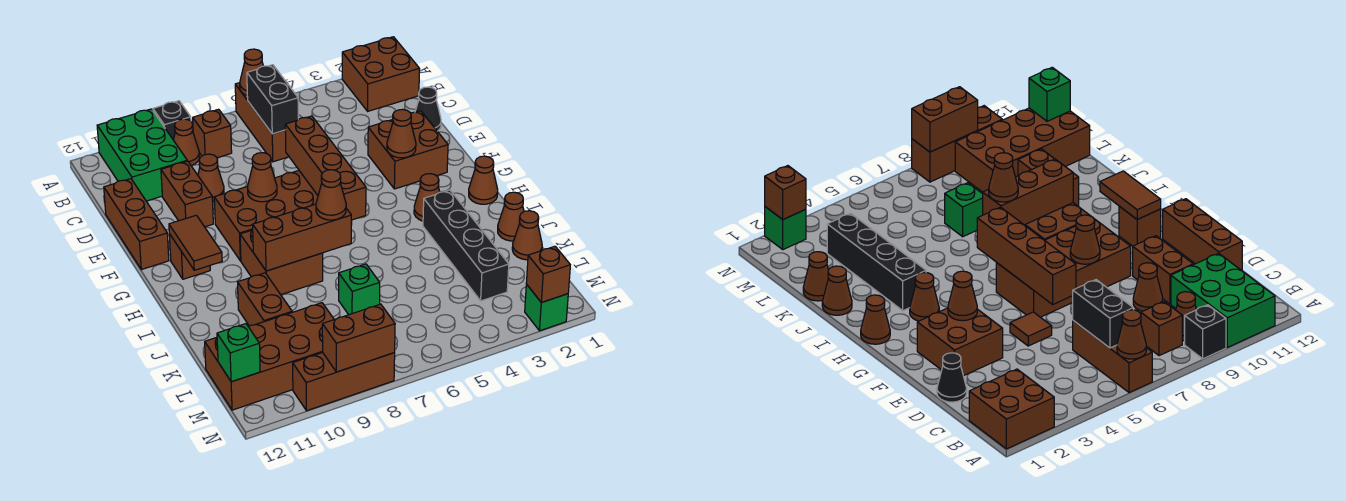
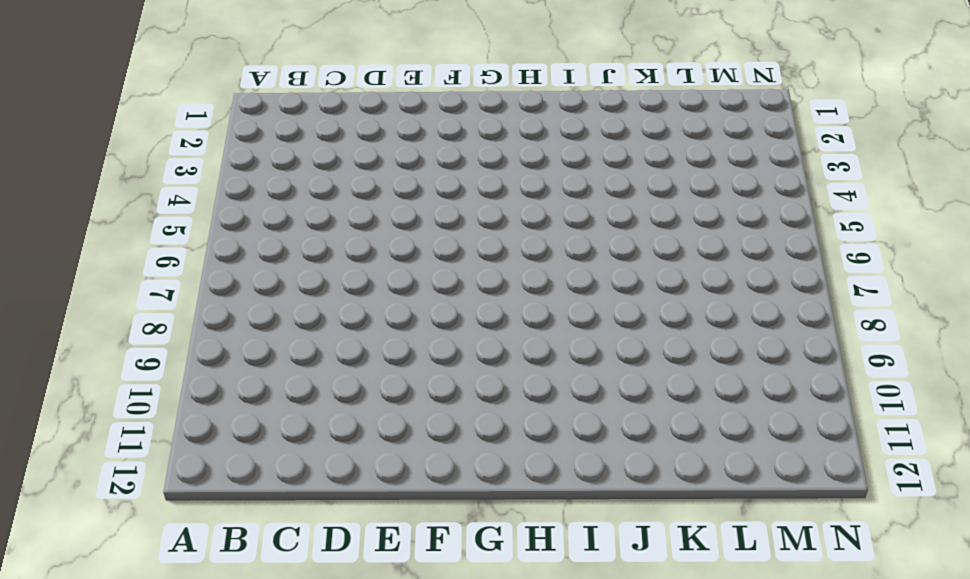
none -> brown brick A1:B2 level 1
none -> brown brick A6:C6 level 1
none -> black brick A9 level 1
none -> green brick A10:C11 level 1

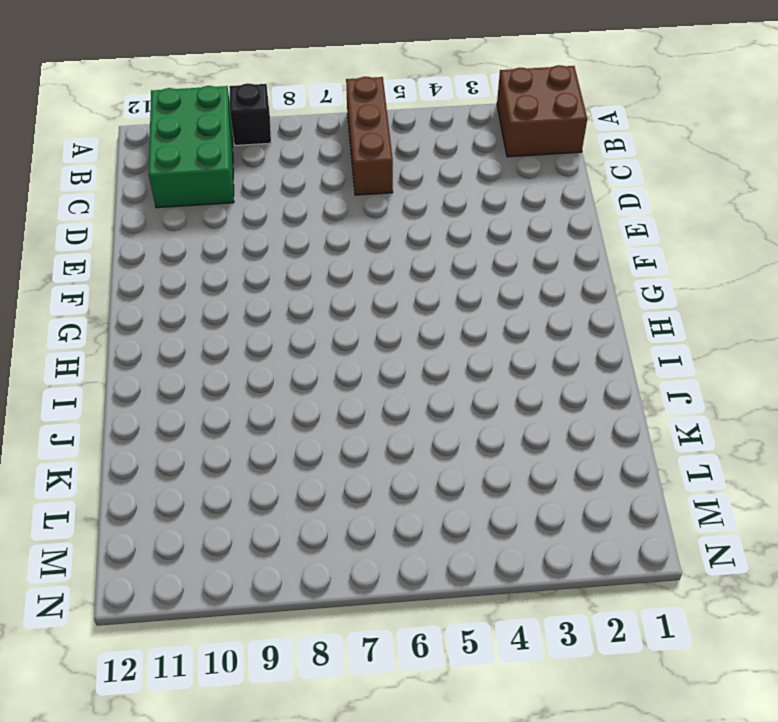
none -> brown brick B8 level 1
none -> brown cone B9 level 1
none -> black cone D1 level 1
none -> brown cone D9 level 1

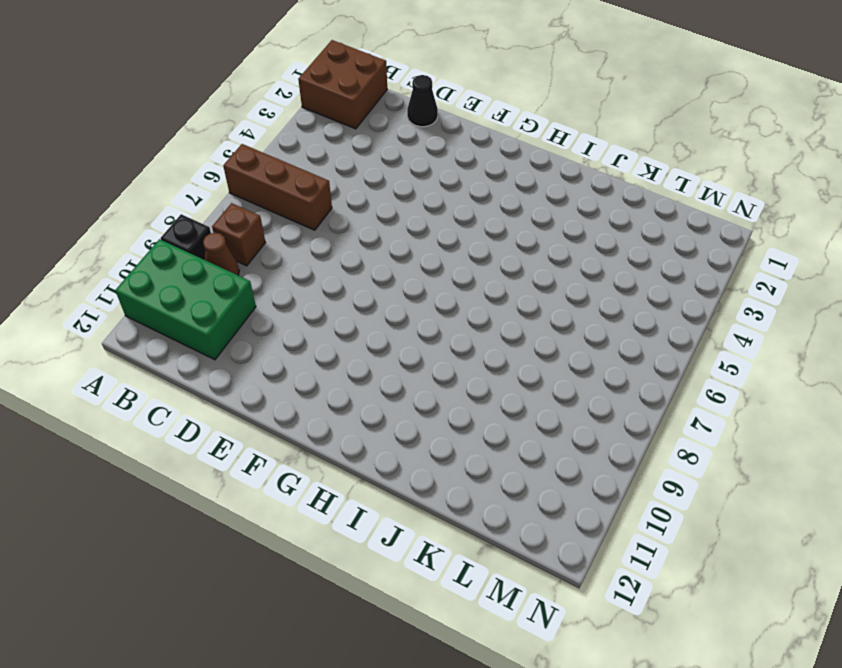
none -> brown cone D9 level 1
none -> brown brick D10:E10 level 1
none -> brown brick D12:F12 level 1
none -> brown brick E2:F3 level 1

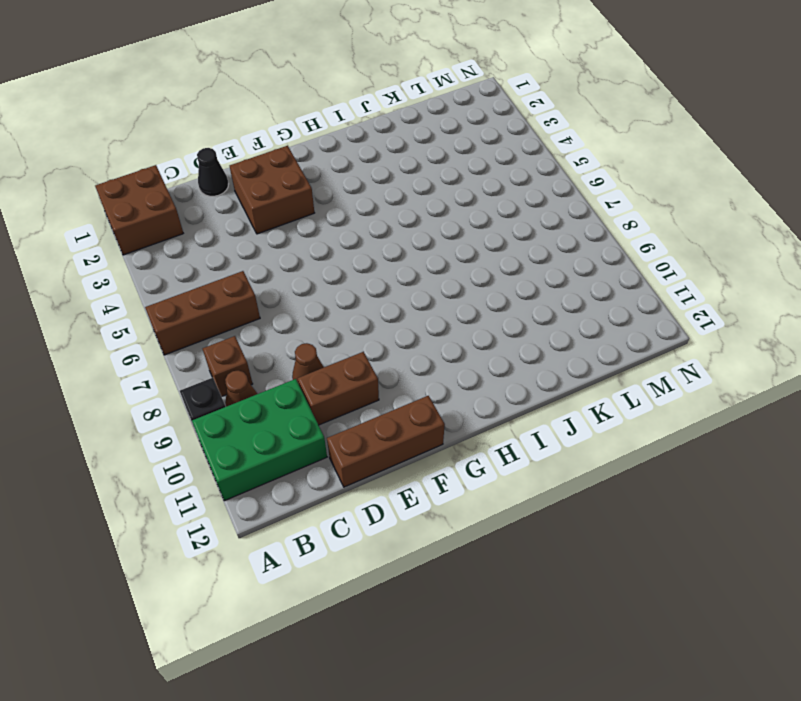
none -> brown tile E5 level 1
none -> brown brick F6:G9 level 1
none -> brown brick G11 level 1
none -> brown cone H1 level 1

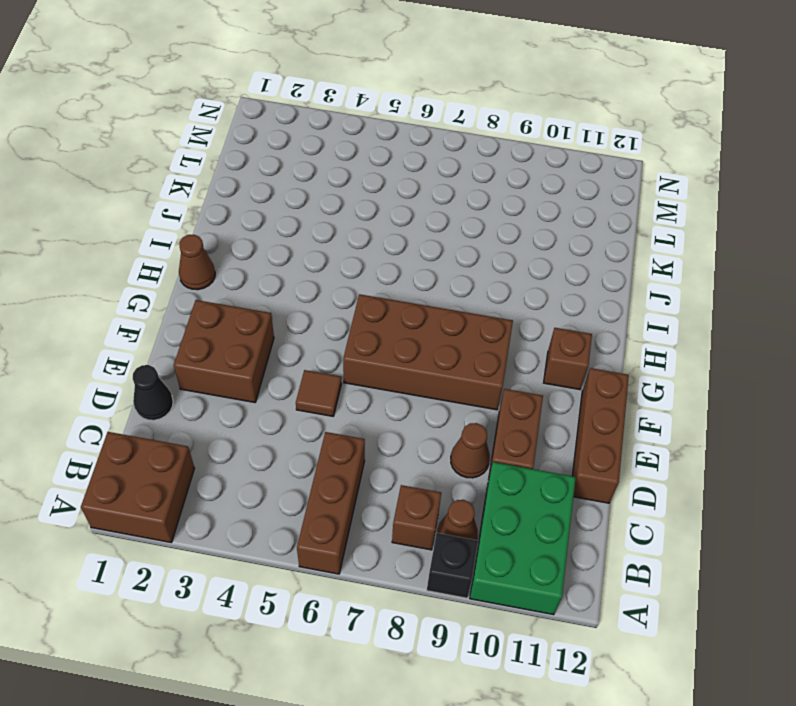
none -> brown cone H3 level 1
none -> brown brick H8:I9 level 1
none -> black brick I3:L3 level 1
none -> brown cone J1 level 1

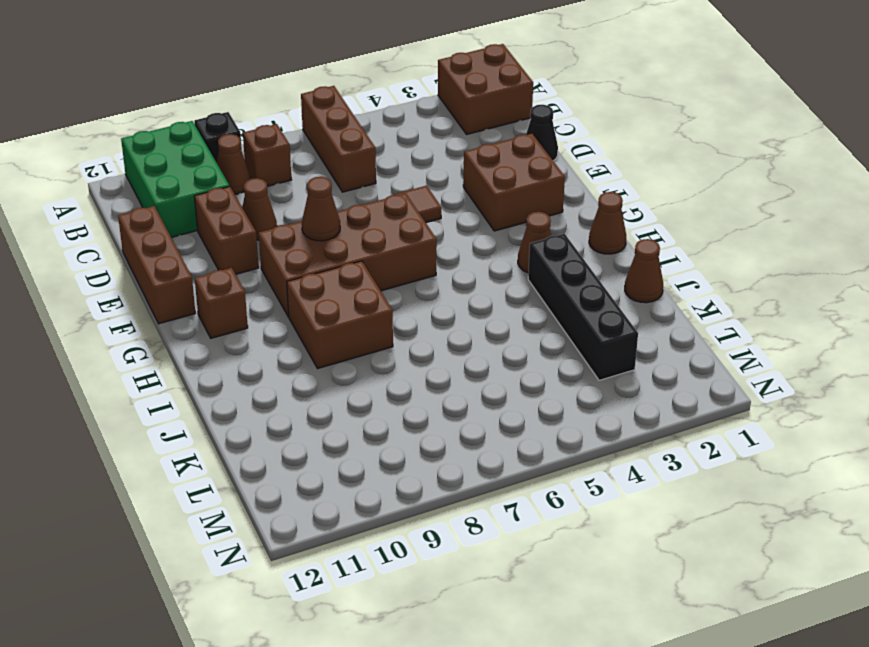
none -> brown brick J10:K10 level 1
none -> brown cone K1 level 1
none -> green brick K7 level 1
none -> brown brick L9:M12 level 1

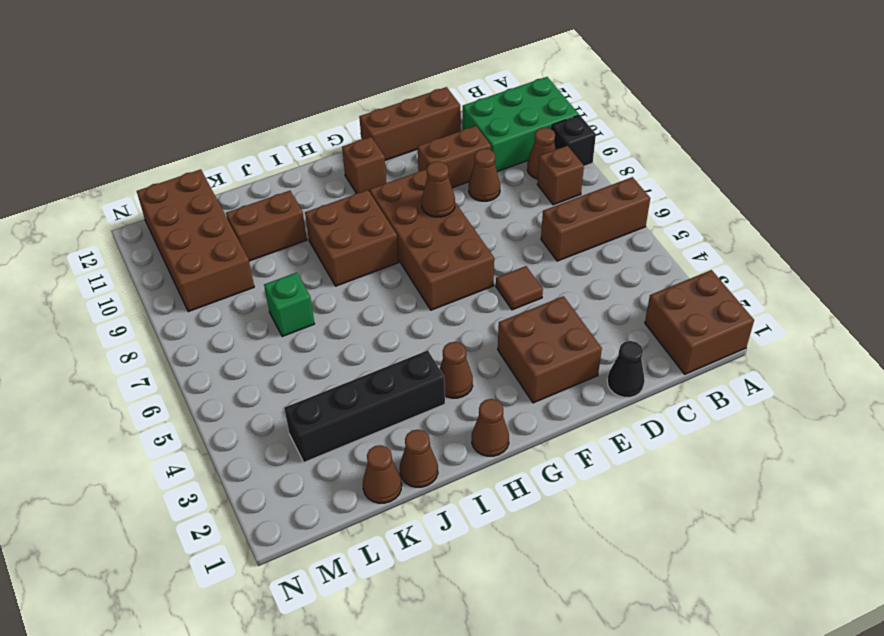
none -> green brick N2 level 1
none -> brown brick N8:N10 level 1
none -> brown cone A6 level 2
none -> black brick B6:C6 level 2

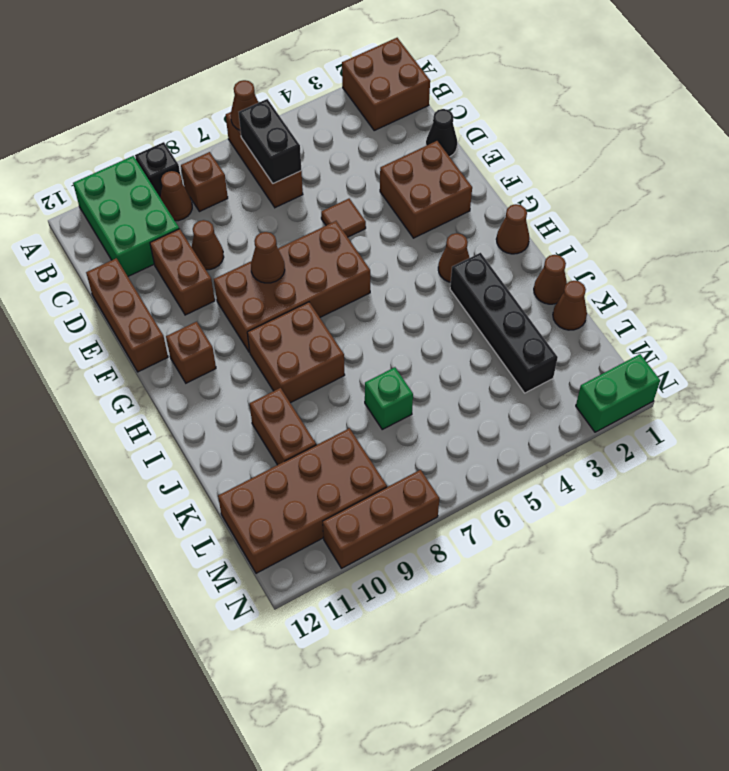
green brick N1:N2 level 1 -> green brick N2 level 1
none -> brown brick E6:H6 level 2
none -> brown cone F3 level 2
none -> brown tile G11:H11 level 2
none -> brown brick I7:I9 level 2

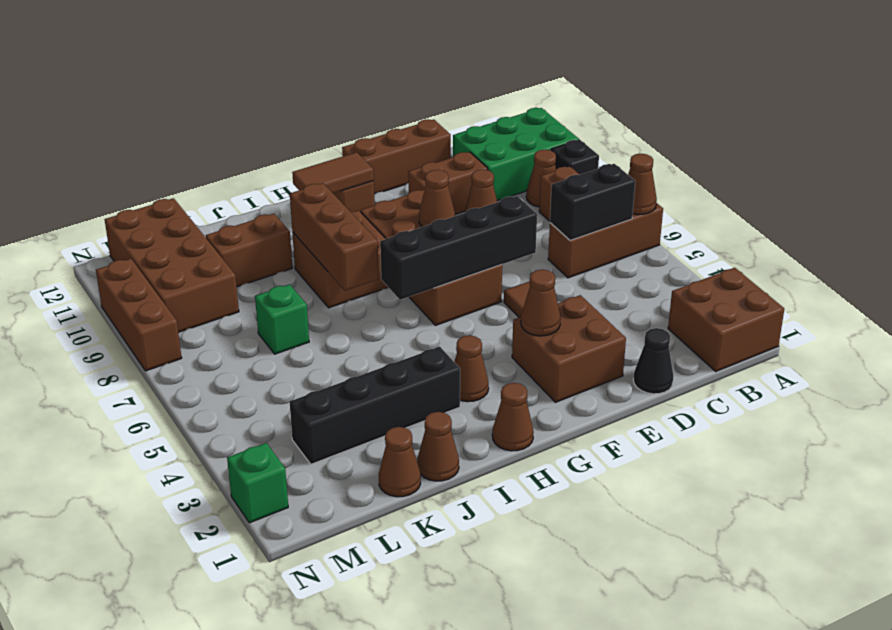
black brick E6:H6 level 2 -> brown brick E6:H6 level 2
none -> green brick M12 level 2
none -> brown brick N2 level 2
none -> brown brick N8:N9 level 2
none -> brown cone I7 level 3

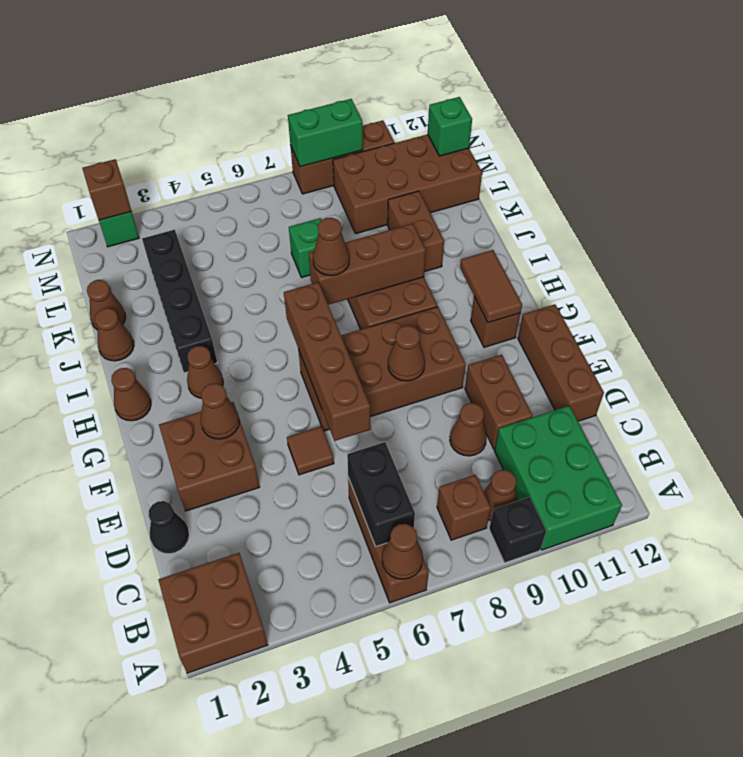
green brick N8:N9 level 2 -> brown brick N8:N9 level 2

